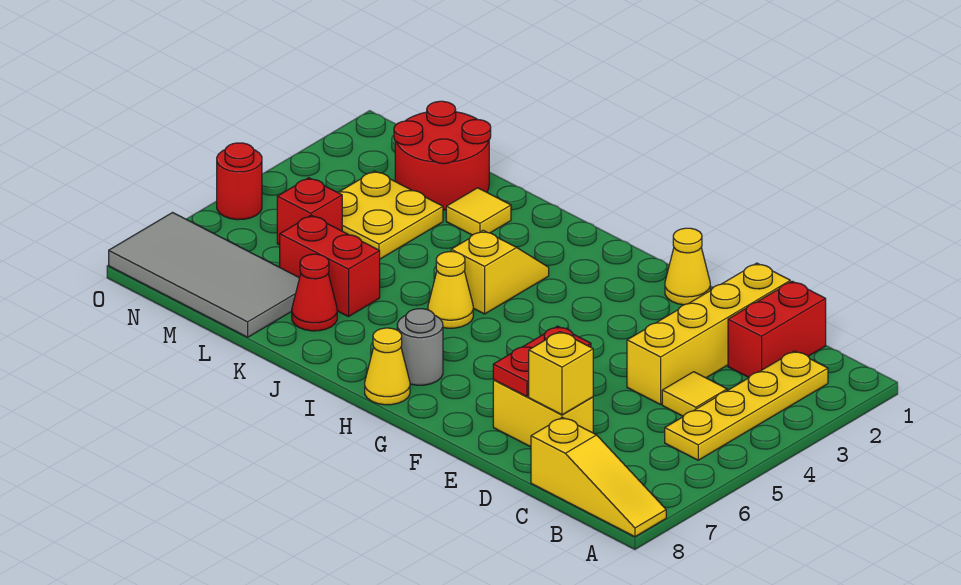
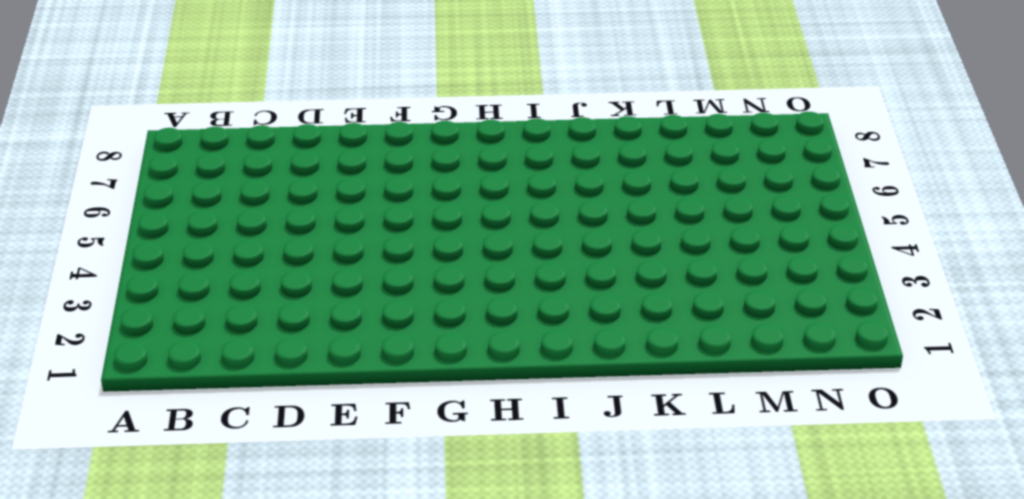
none -> yellow slope A8:C8 level 1 top C
none -> yellow plate B2:B5 level 1
none -> red brick C1:C2 level 1

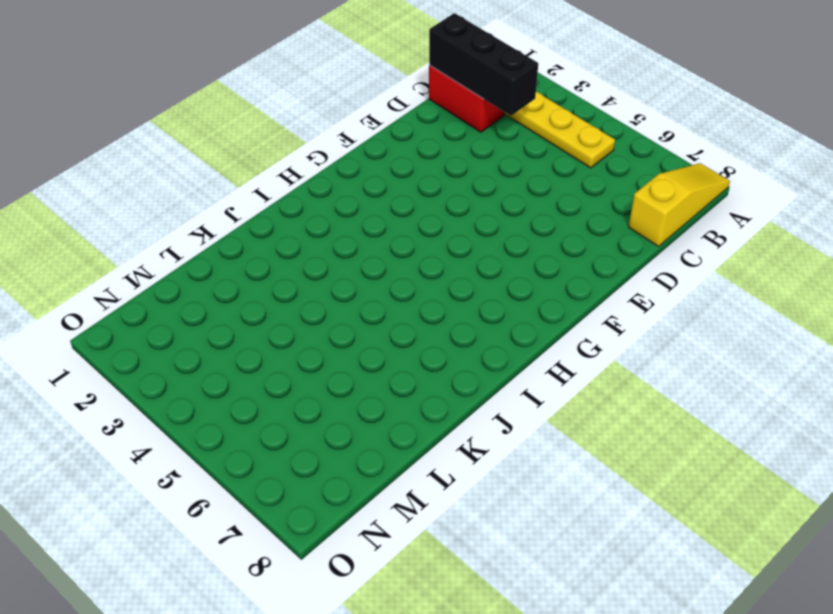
black brick C1:C3 level 2 -> none
none -> yellow tile C4 level 1
none -> yellow brick D1:D4 level 1
none -> yellow brick D7:E7 level 1

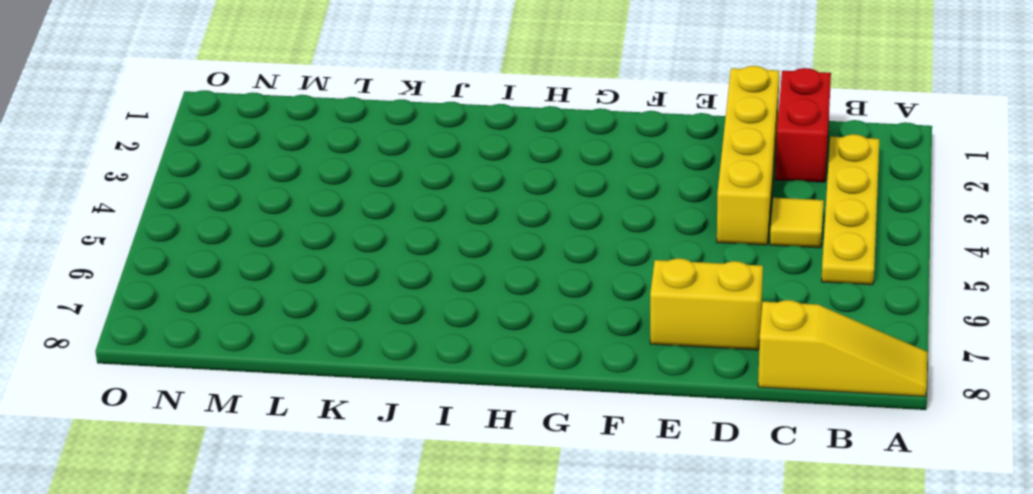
none -> yellow cone F1 level 1
none -> grey round brick H7 level 1
none -> yellow cone H8 level 1

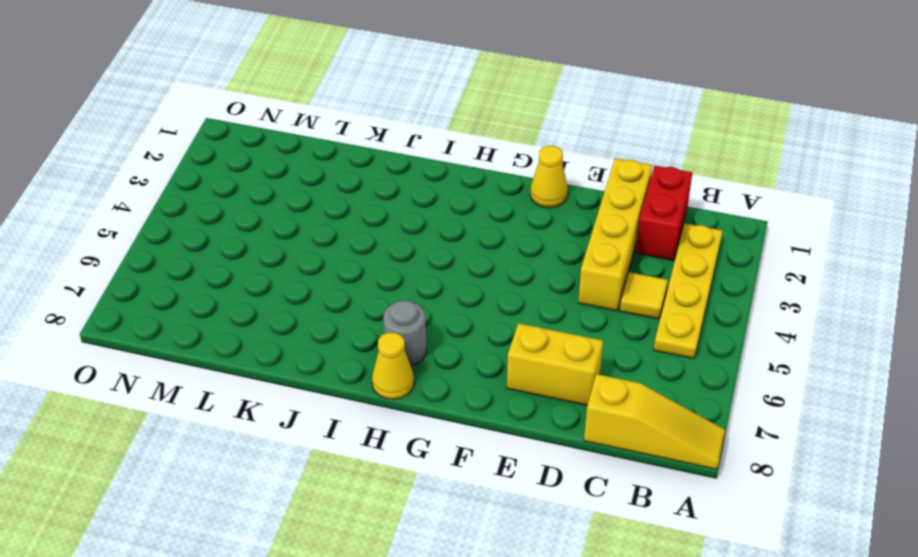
none -> yellow slope I3:I4 level 1 top 4
none -> yellow cone I5 level 1
none -> yellow tile K2 level 1

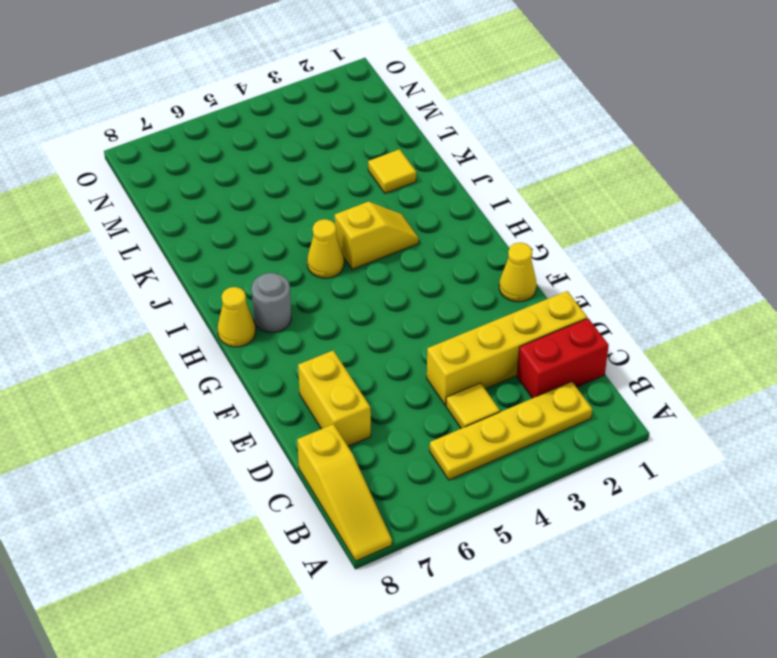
none -> red brick K6:L6 level 1
none -> red cone K7 level 1
none -> red round brick L1:M2 level 1

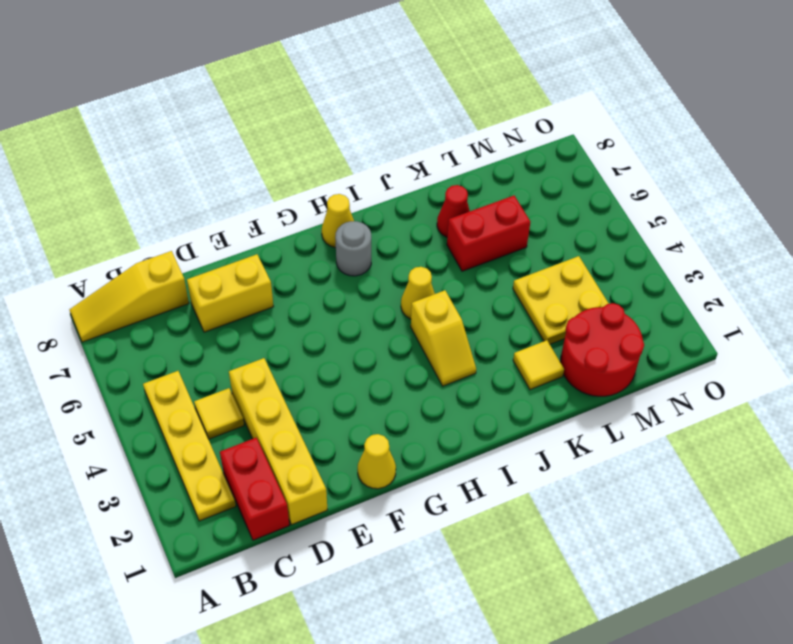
none -> grey tile L7:O8 level 1
none -> red brick M5 level 1
none -> red round brick O5 level 1

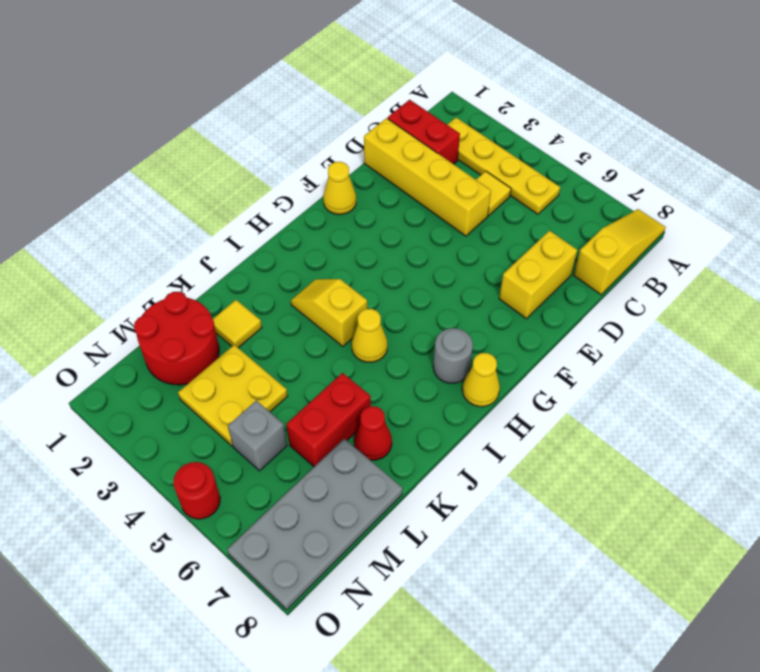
grey plate L7:O8 level 1 -> grey tile L7:O8 level 1
grey brick M5 level 1 -> red brick M5 level 1
none -> yellow brick D7 level 2
none -> red plate E6:E7 level 2

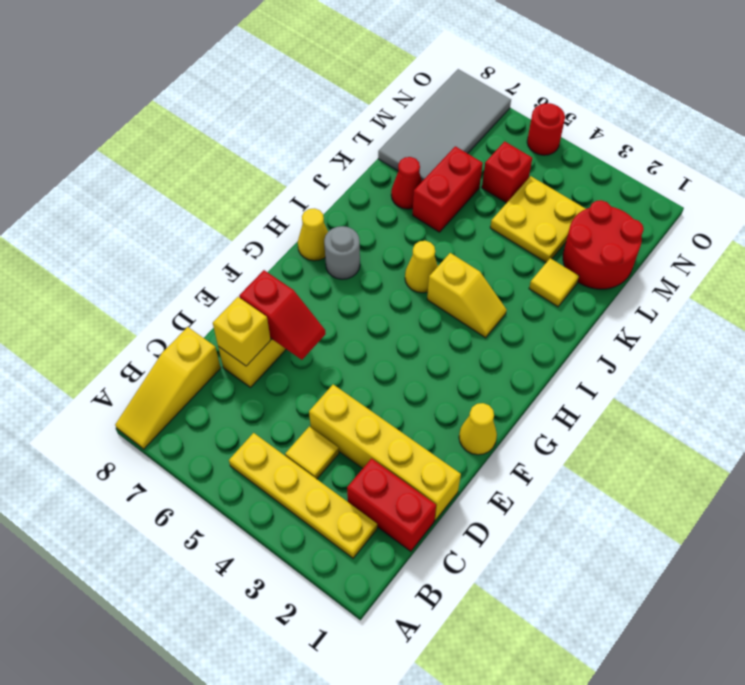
red slope E6:E7 level 2 top 7 -> red plate E6:E7 level 2

